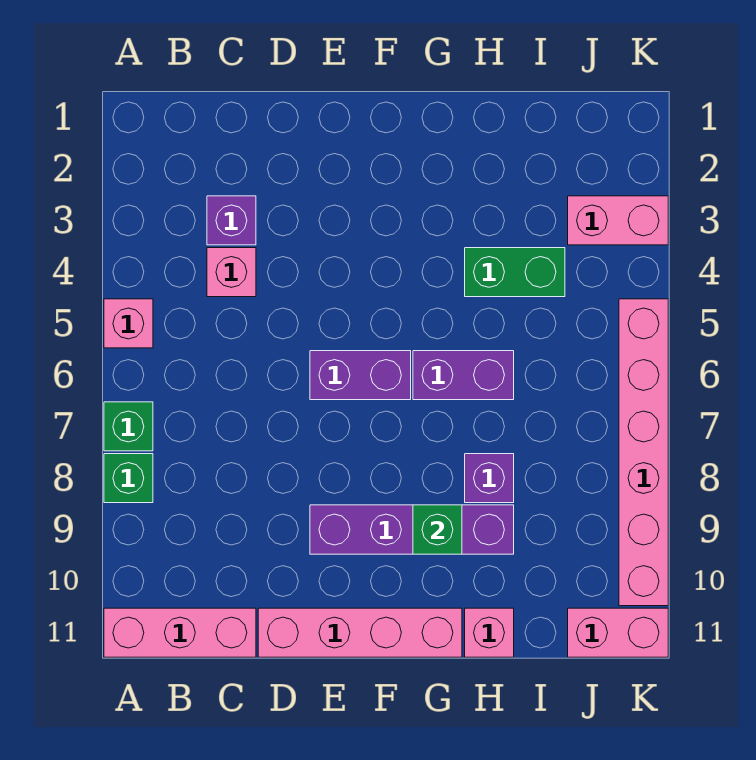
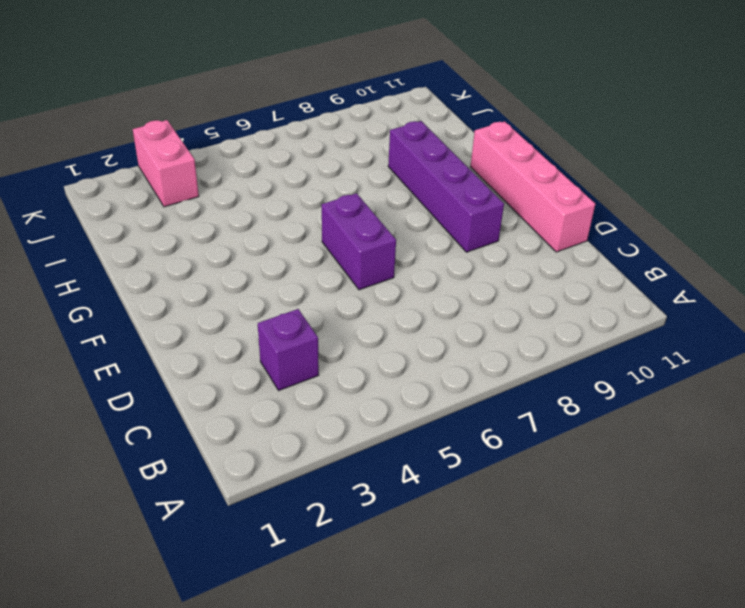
none -> pink brick A5 level 1
none -> green brick A7 level 1
none -> green brick A8 level 1

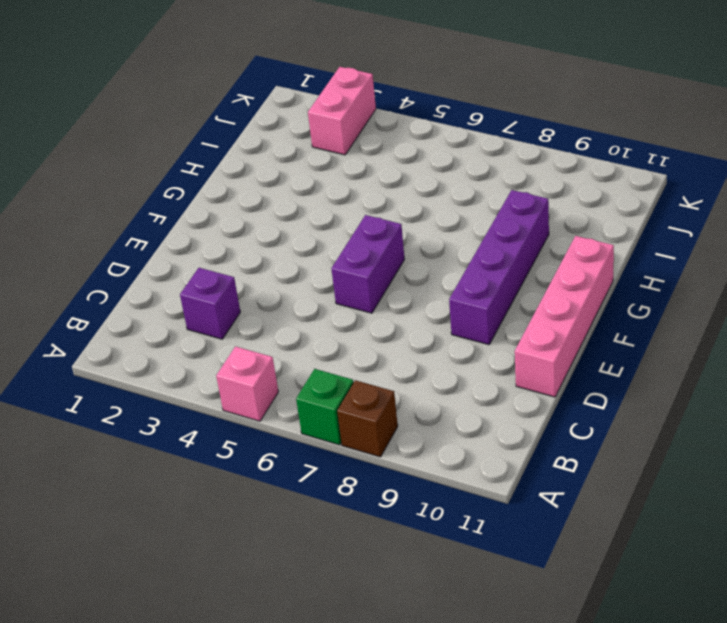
brown brick A8 level 1 -> green brick A8 level 1
none -> pink brick A11:C11 level 1
none -> pink brick C4 level 1
none -> purple brick G6:H6 level 1

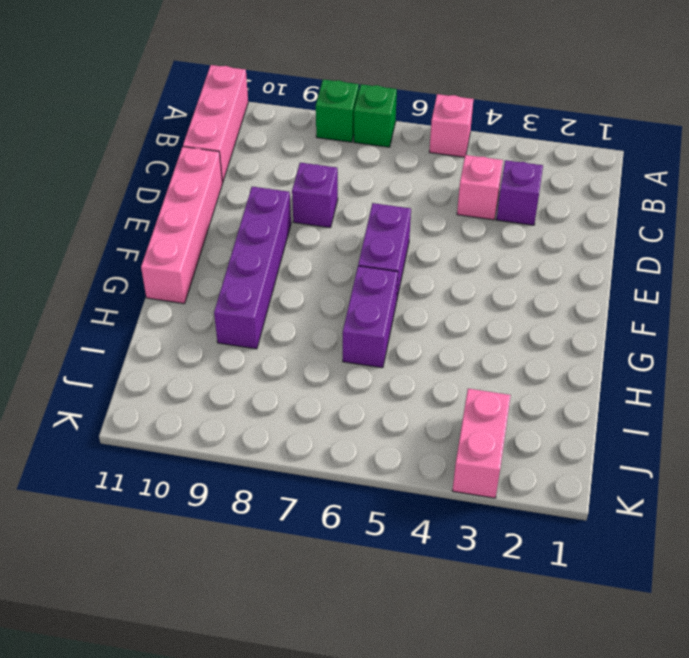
purple brick D8 level 1 -> purple brick H8 level 1
none -> green brick H4:I4 level 1
none -> pink brick H11 level 1
none -> pink brick J11:K11 level 1

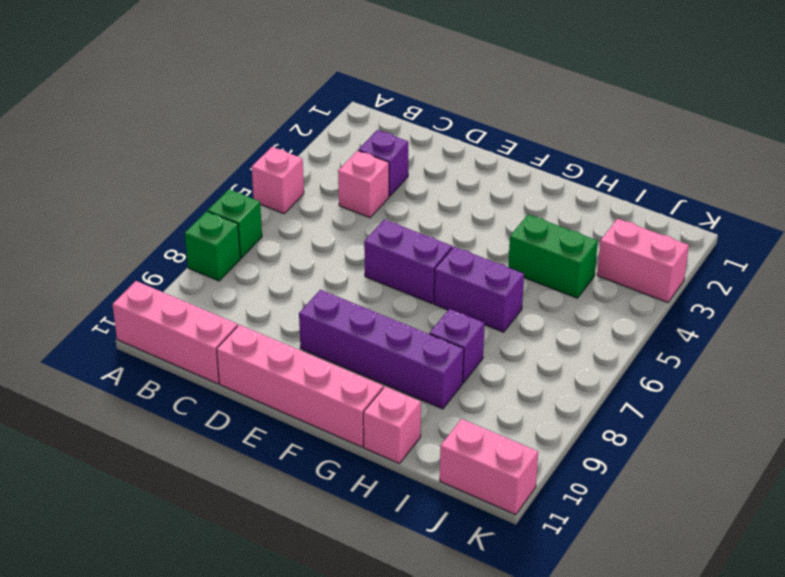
none -> pink brick K5:K10 level 1
none -> green brick G9 level 2

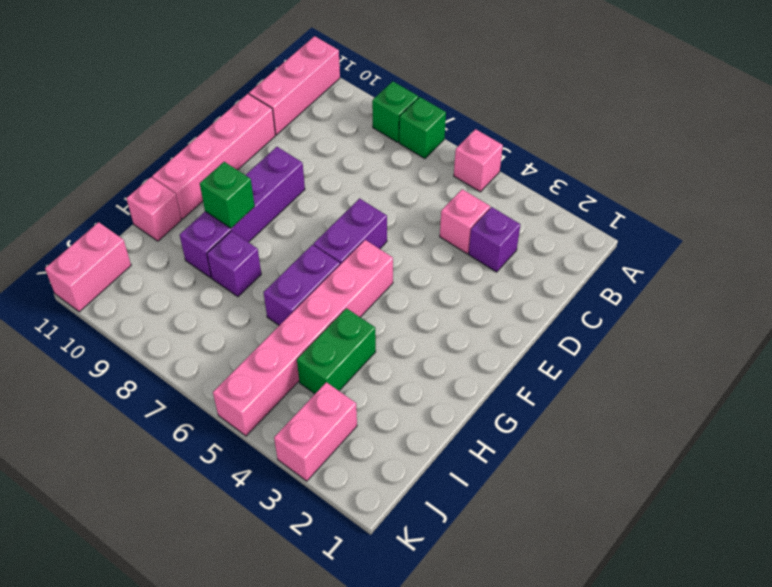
pink brick F5:K5 level 1 -> pink brick K5:K10 level 1

